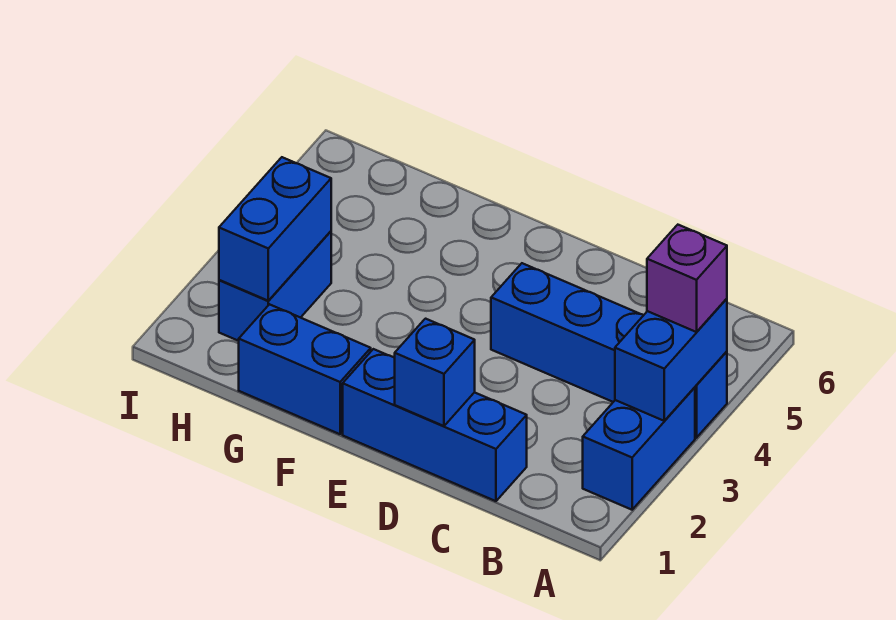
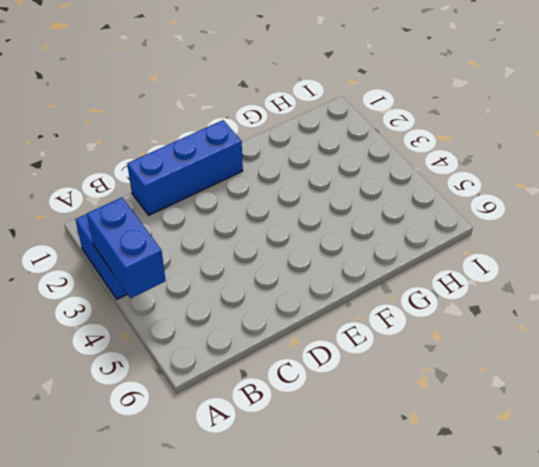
none -> blue brick A4:D4 level 1
none -> blue brick F1:G1 level 1

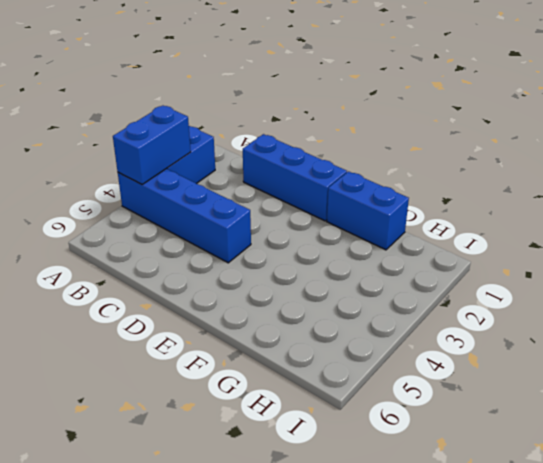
none -> blue brick H2:H3 level 1
none -> blue brick D1 level 2

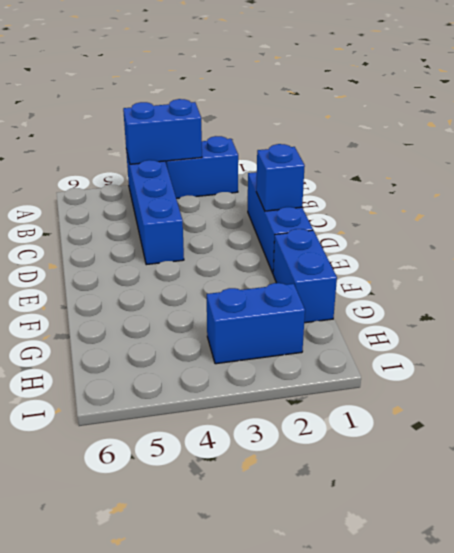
none -> blue brick H2:H3 level 2
none -> purple brick A4 level 3

